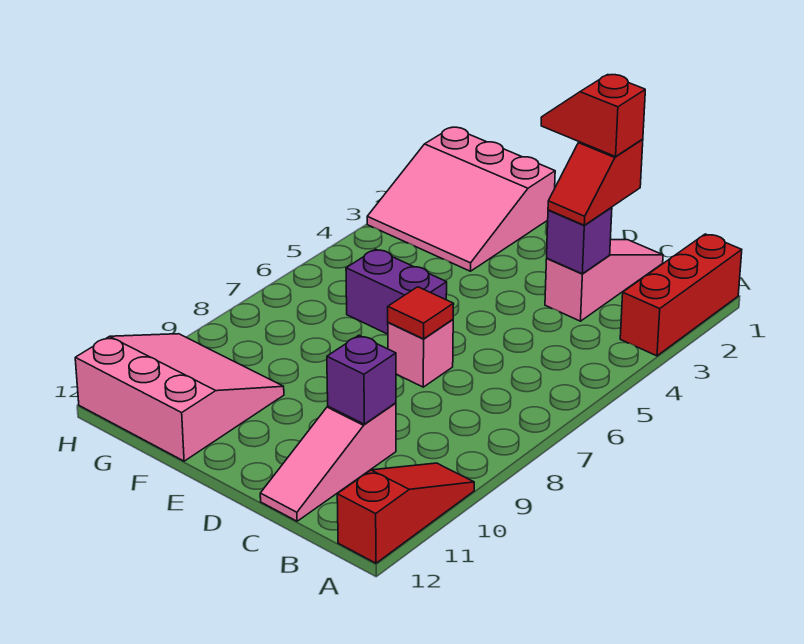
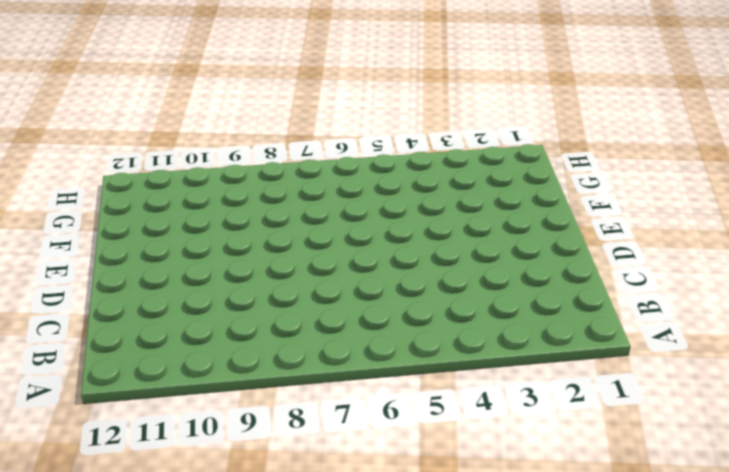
none -> red brick A1:A3 level 1
none -> red slope A10:A12 level 1 top 12
none -> pink slope C1:C3 level 1 top 3

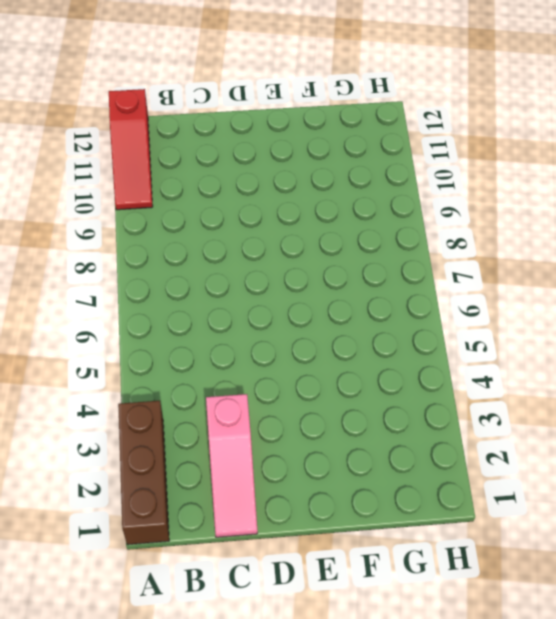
brown brick A1:A3 level 1 -> red brick A1:A3 level 1
none -> pink slope C10:C12 level 1 top 10
none -> pink brick D7 level 1
none -> purple brick E6:F6 level 1

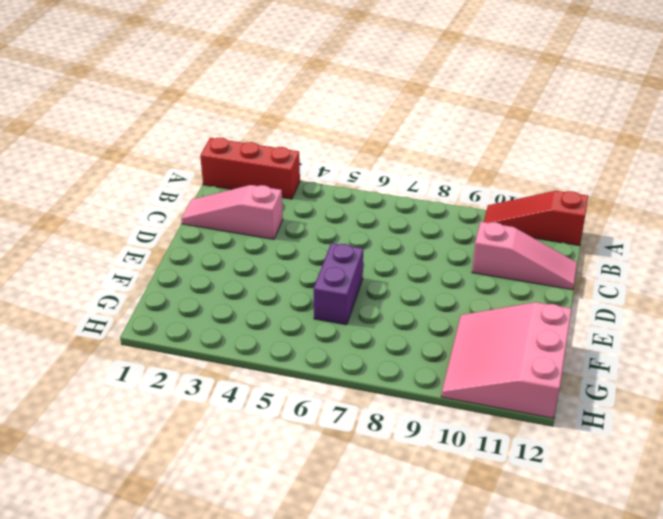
none -> pink brick D7 level 1
none -> pink slope F1:H3 level 1 top 1
none -> purple brick C3 level 2

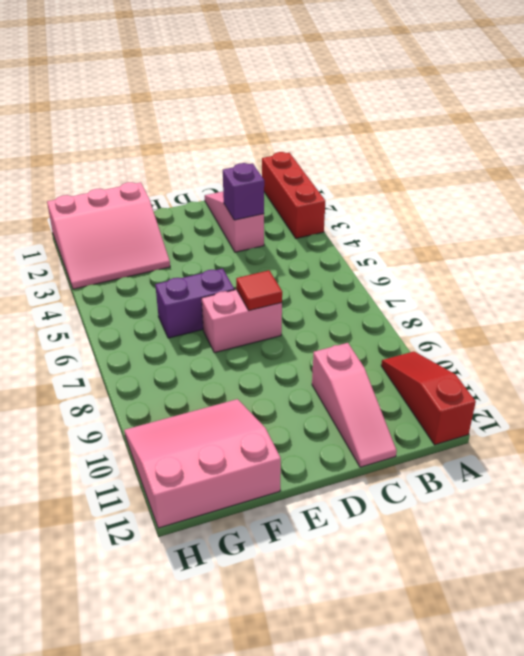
pink brick D7:E7 level 1 -> pink brick D7 level 1
none -> purple brick C10 level 2
none -> red slope C2:C3 level 3 top 2
none -> red slope C2:D2 level 4 top C

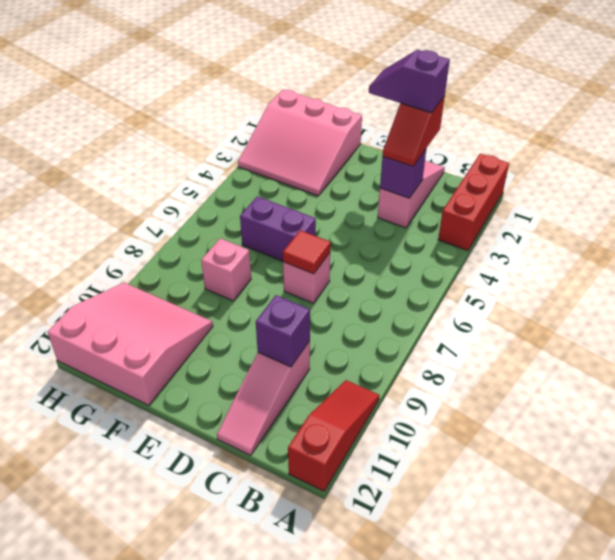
purple slope C2:D2 level 4 top C -> red slope C2:D2 level 4 top C
pink brick F8 level 1 -> none

